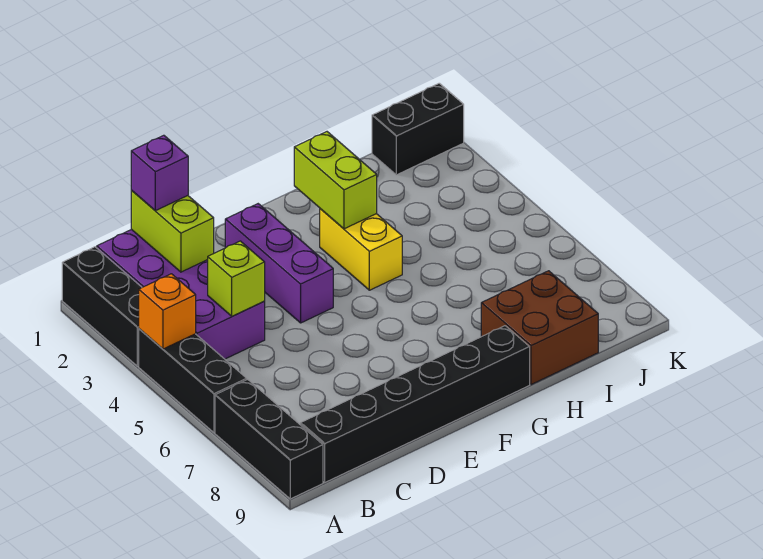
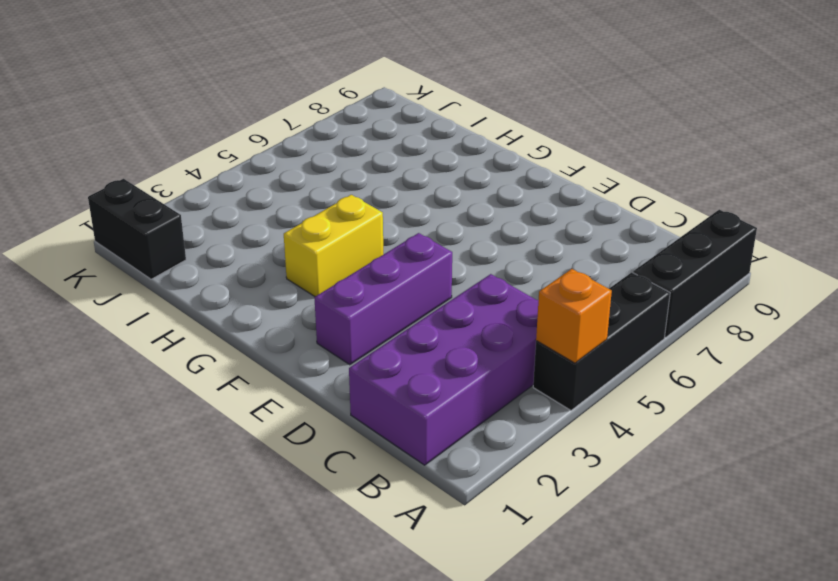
none -> black brick A1:A3 level 1
none -> black brick B9:G9 level 1
none -> brown brick H8:I9 level 1

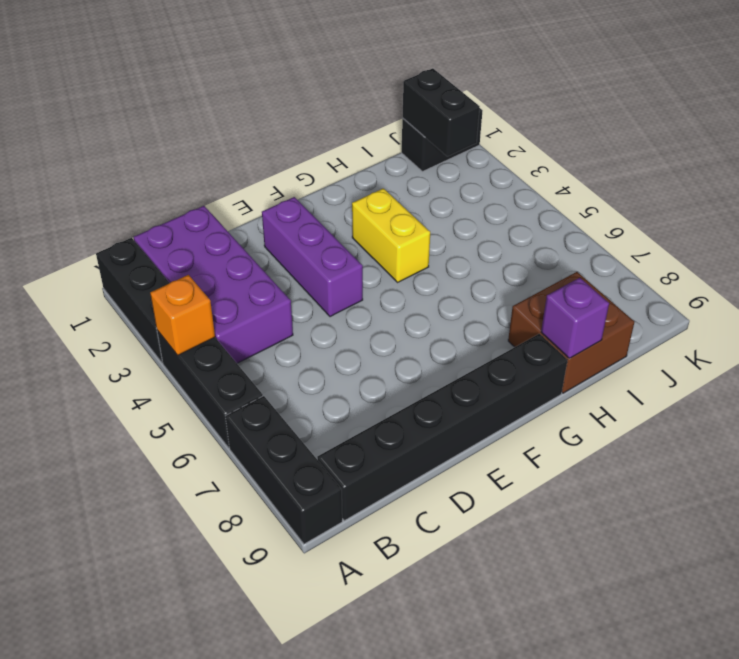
purple brick H9 level 2 -> purple brick C1 level 3
black brick J1:J2 level 2 -> none
none -> lime brick C1:C2 level 2
none -> lime brick C4 level 2
none -> lime brick G2:G3 level 2

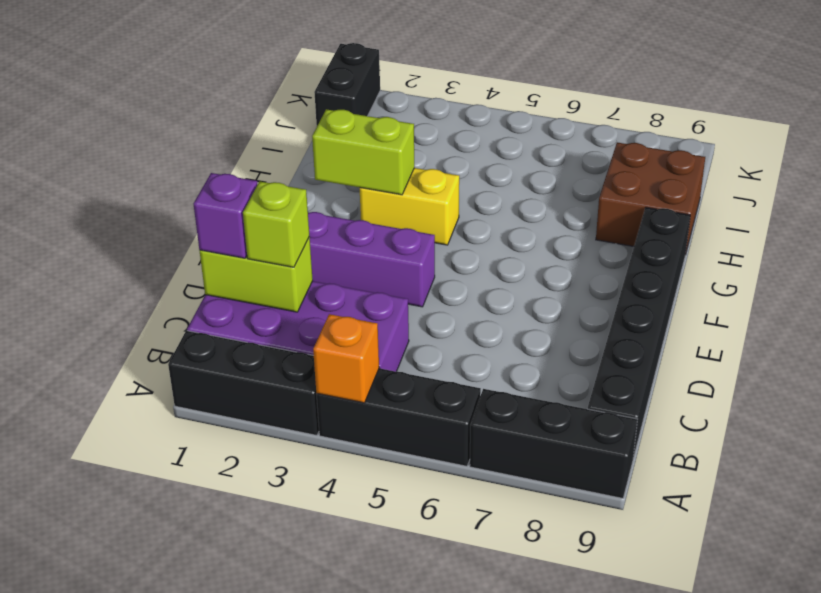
lime brick C2 level 3 -> lime brick C4 level 2

